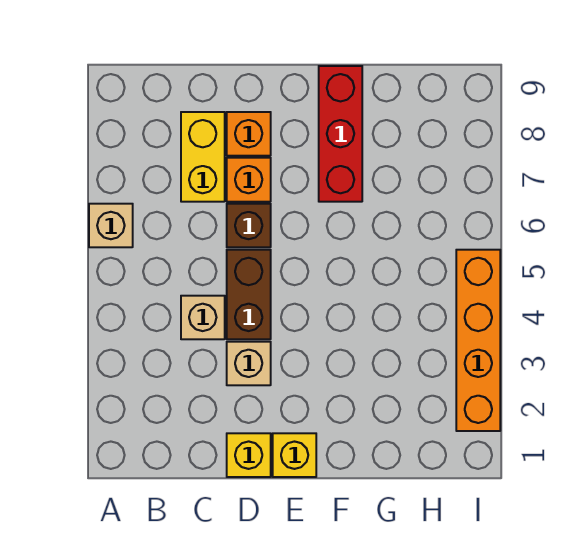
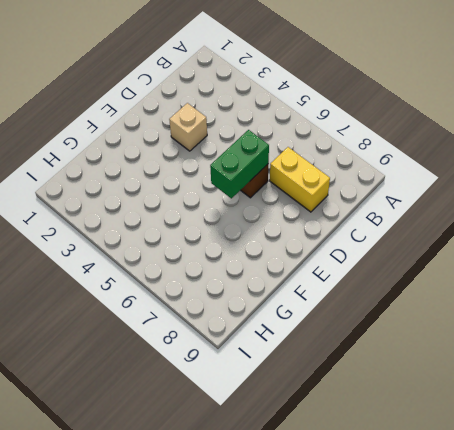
green brick D6:E6 level 2 -> none
none -> tan brick A6 level 1
none -> tan brick C4 level 1
none -> yellow brick D1 level 1

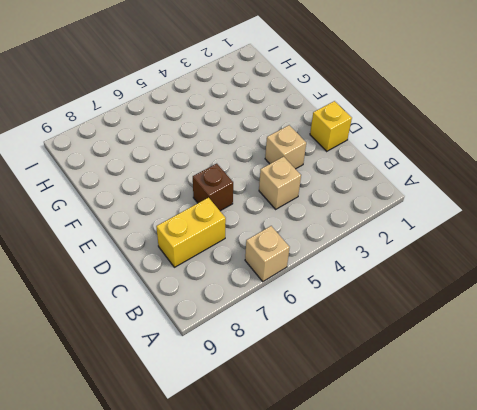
none -> brown brick D4:D5 level 1
none -> orange brick D7 level 1
none -> orange brick D8 level 1

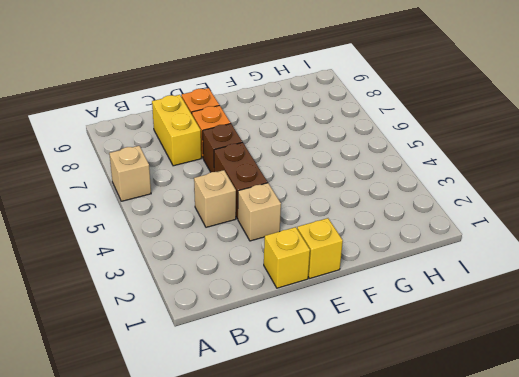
none -> red brick F7:F9 level 1
none -> orange brick I2:I5 level 1

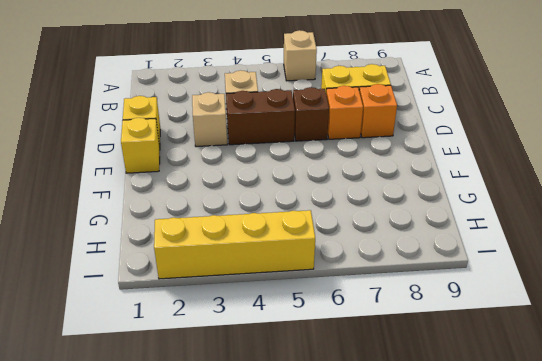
yellow brick I2:I5 level 1 -> orange brick I2:I5 level 1
none -> red brick F7:F9 level 1

